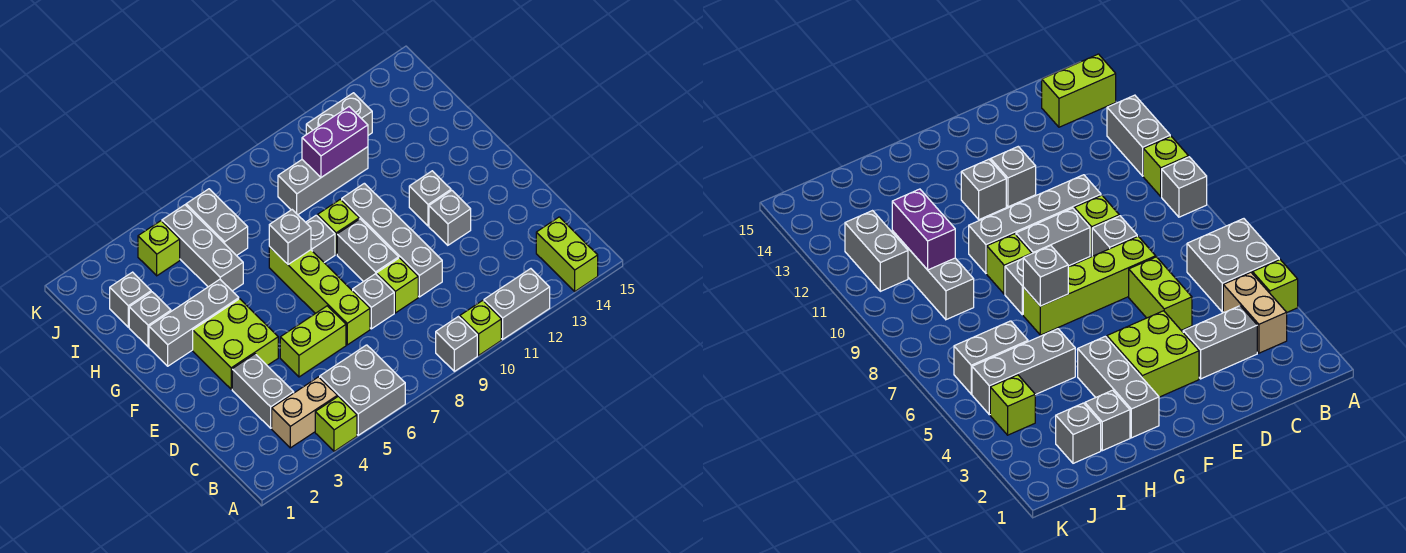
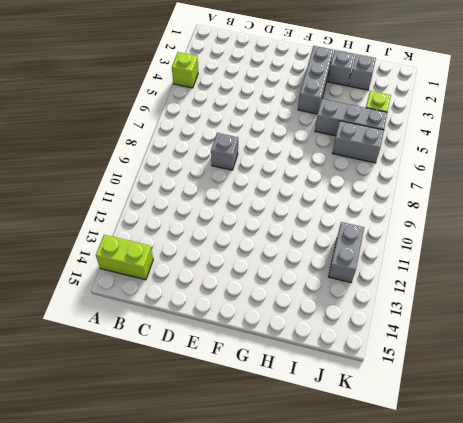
none -> grey brick A5:B6 level 1
none -> grey brick A9 level 1
none -> lime brick A10 level 1

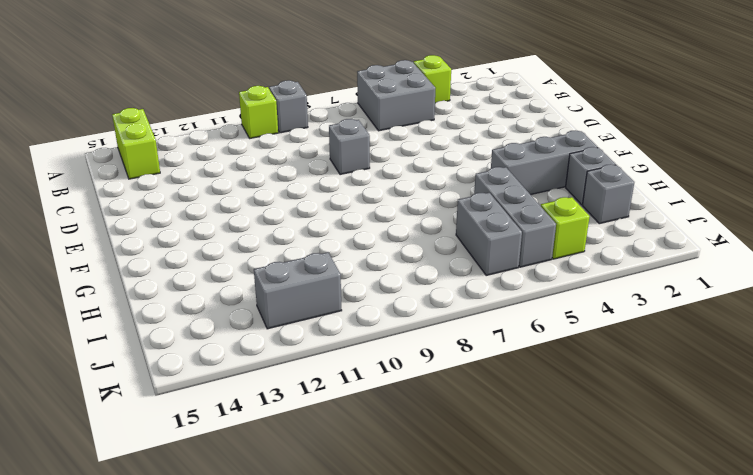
none -> grey brick A11:A12 level 1
none -> tan brick B3:B4 level 1
none -> grey brick C3:D3 level 1

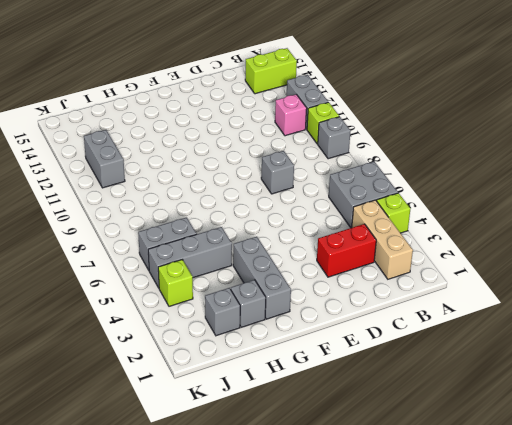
tan brick B2:B4 level 1 -> tan brick B3:B4 level 1
pink brick B11 level 1 -> none
red brick C3:D3 level 1 -> grey brick C3:D3 level 1
none -> lime brick D5:D6 level 1
none -> lime brick D7:G7 level 1
none -> lime brick D9 level 1

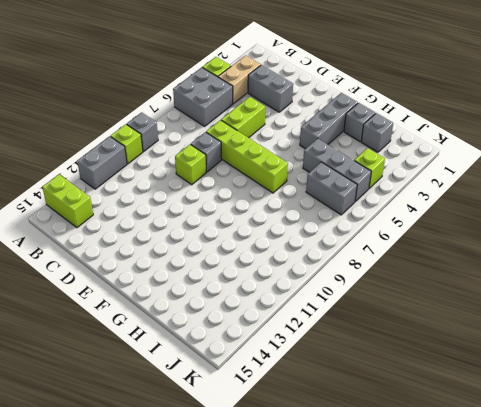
none -> grey brick D10:G10 level 1
none -> lime brick E3:F4 level 1
none -> grey brick E9:F9 level 1

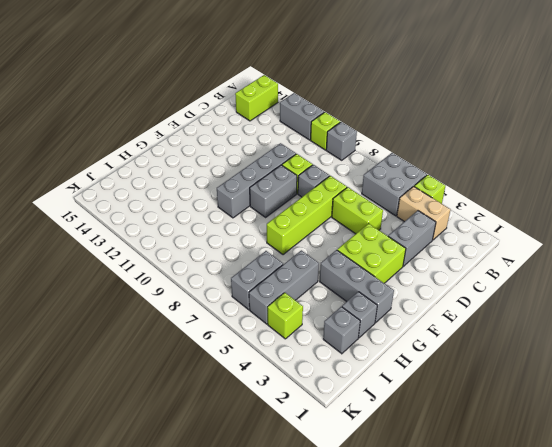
none -> grey brick E12 level 1
none -> grey brick F12 level 1
none -> grey brick G8 level 1

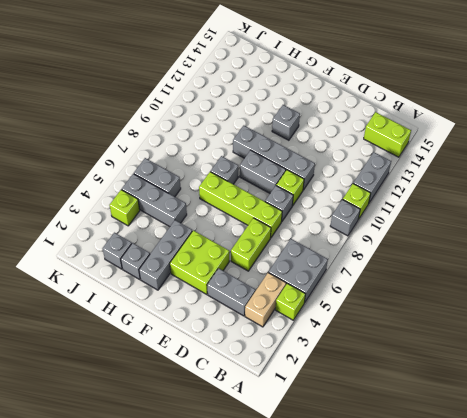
none -> grey brick E12 level 1
none -> lime brick G9 level 1
none -> grey brick I9:I11 level 1

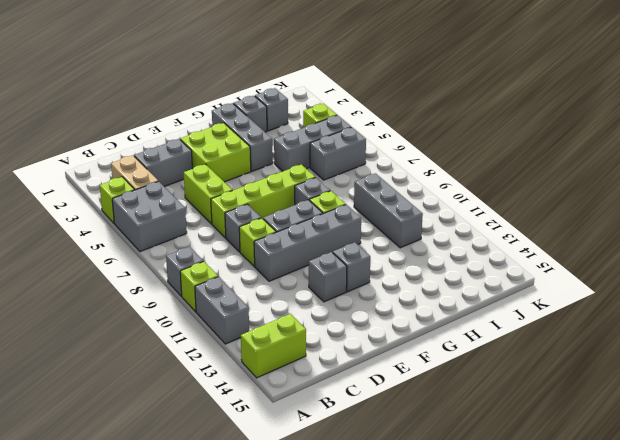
none -> grey brick J11:J12 level 1
none -> grey brick G7 level 2
none -> purple brick I10:I11 level 2

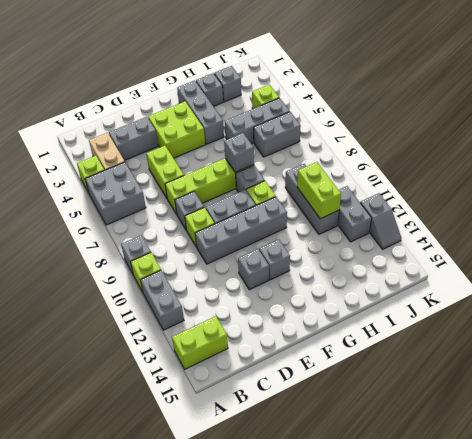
lime brick I10:I11 level 2 -> purple brick I10:I11 level 2
grey slope K12:K13 level 1 top 12 -> none

